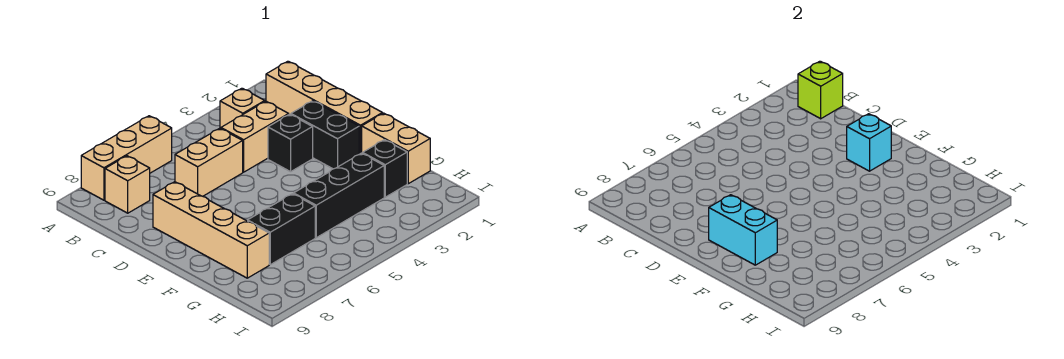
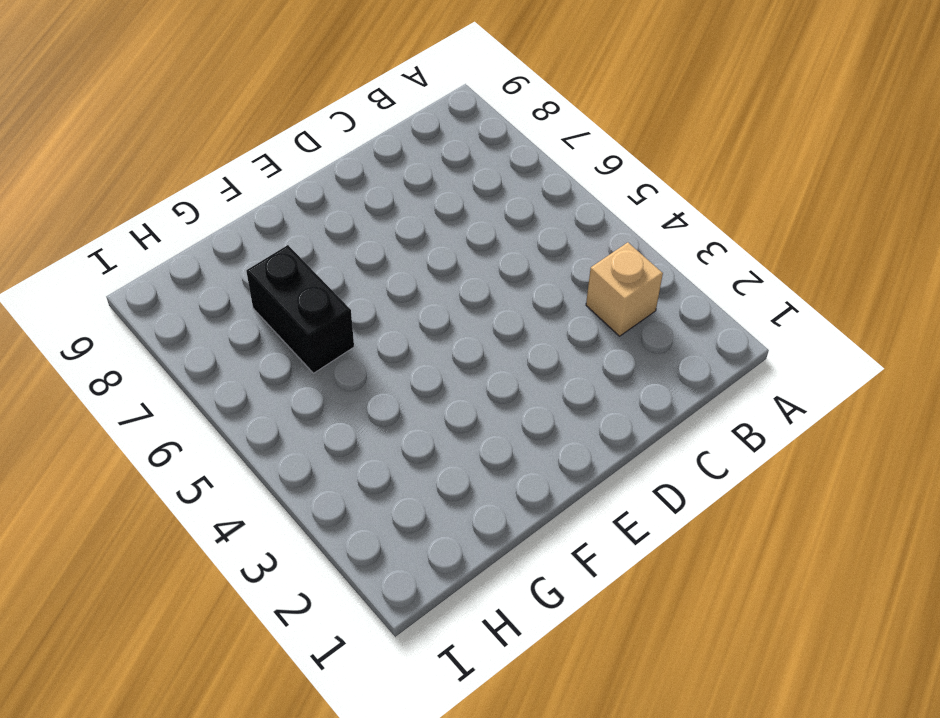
none -> tan brick A6:A8 level 1
none -> tan brick B1:E1 level 1
none -> tan brick B8 level 1

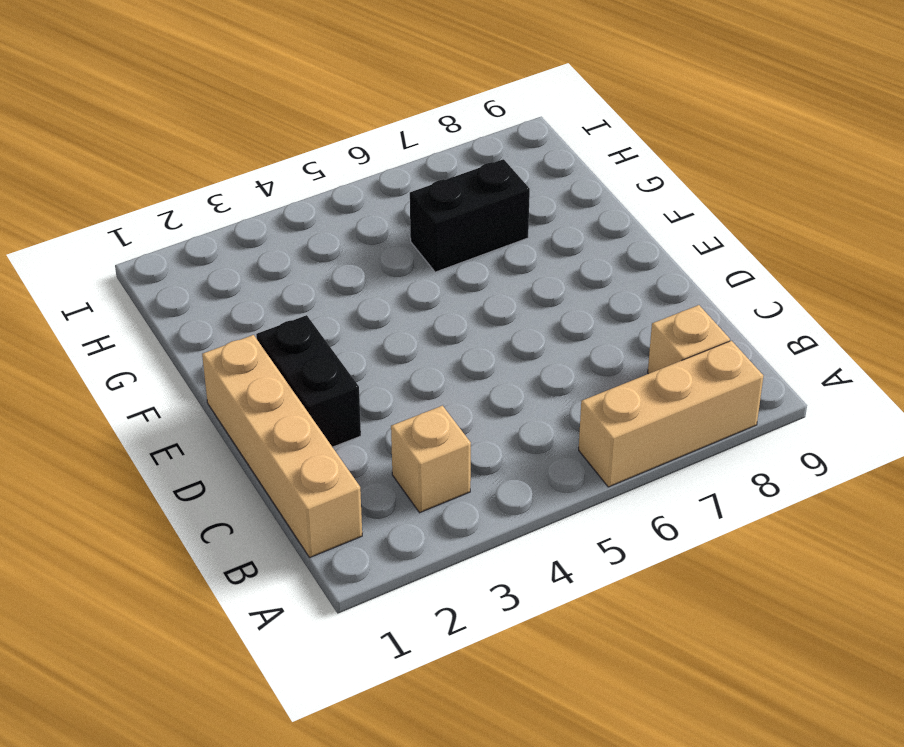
none -> tan brick C3:C4 level 1
none -> tan brick C5:C6 level 1
none -> black brick D3 level 1

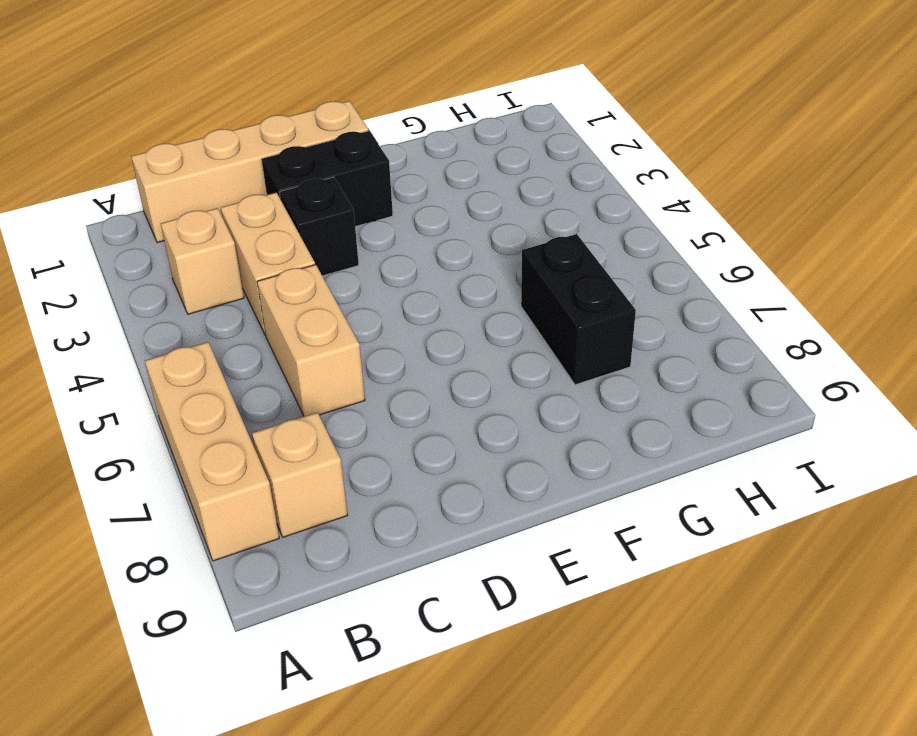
none -> tan brick D8:G8 level 1
none -> tan brick F1:G1 level 1
none -> black brick G2 level 1

